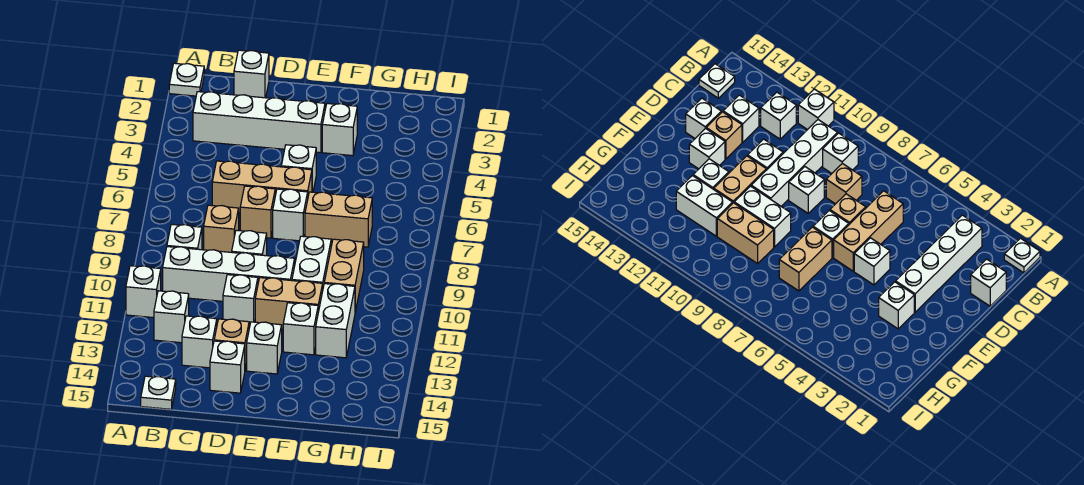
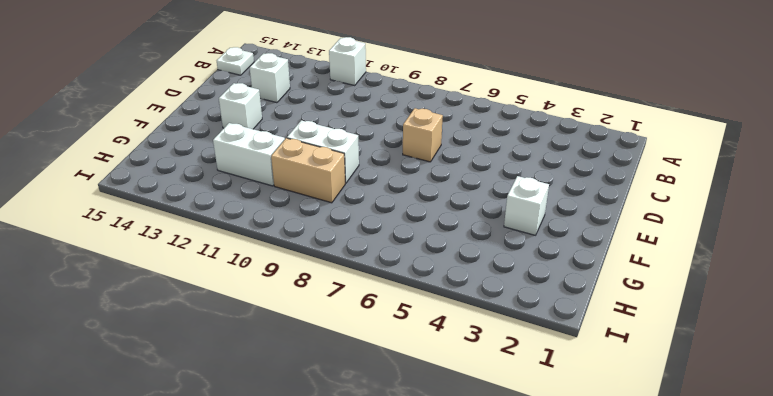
none -> white plate A1 level 1
none -> white brick B3:E3 level 1
none -> white brick B9 level 1

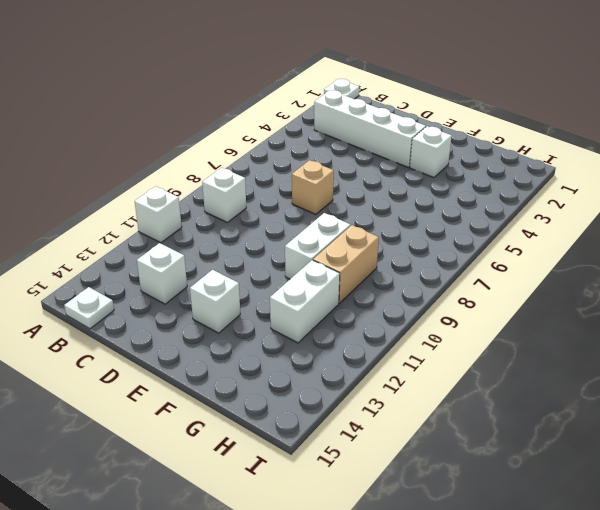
none -> white brick B10:E10 level 1
none -> white brick B12 level 1
none -> white brick C1 level 1

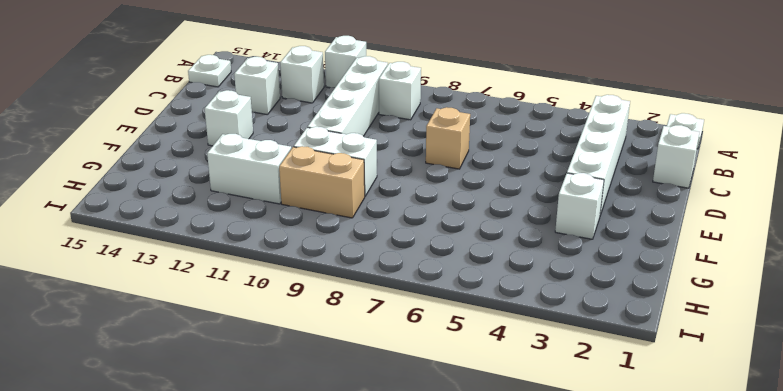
none -> tan brick C6:E6 level 1
none -> tan brick C8 level 1
none -> white brick D9 level 1

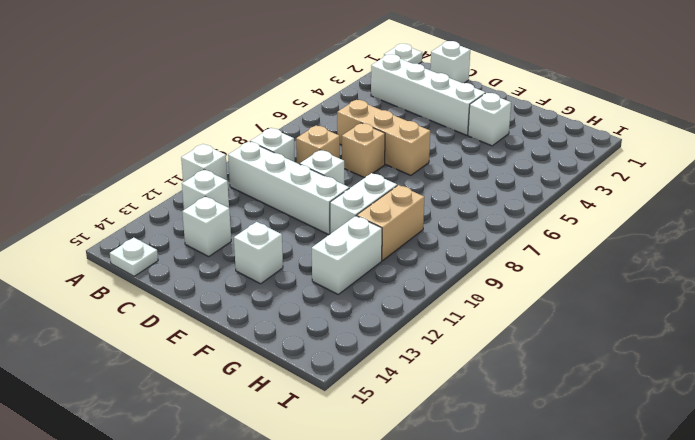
none -> white brick D11 level 1
none -> tan brick D13 level 1
none -> white brick D14 level 1

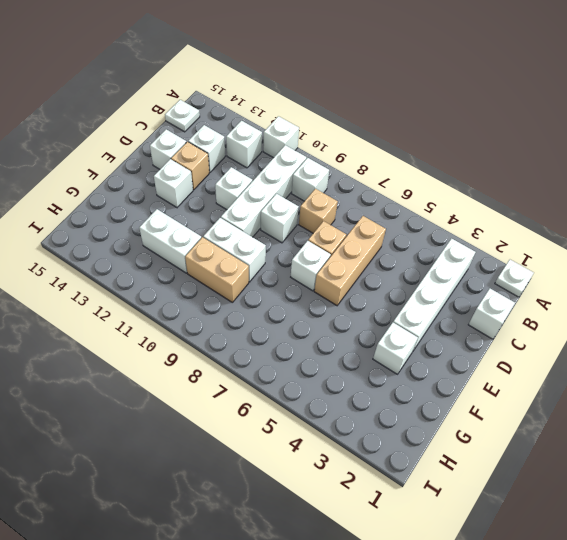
none -> white brick E5 level 1
none -> tan brick E11:F11 level 1
none -> tan brick F7:G7 level 1

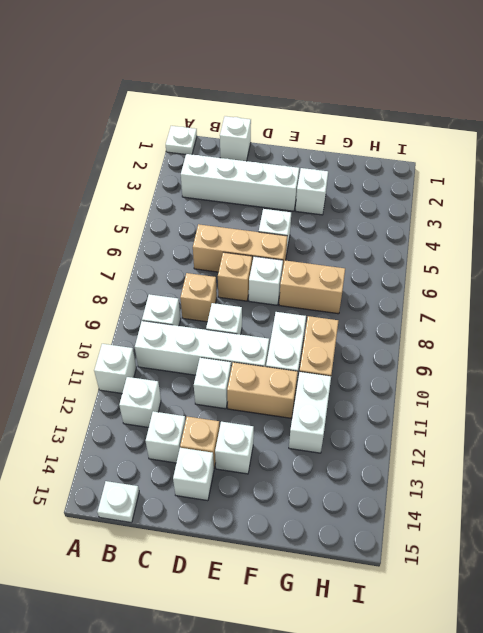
none -> white brick F12 level 1

